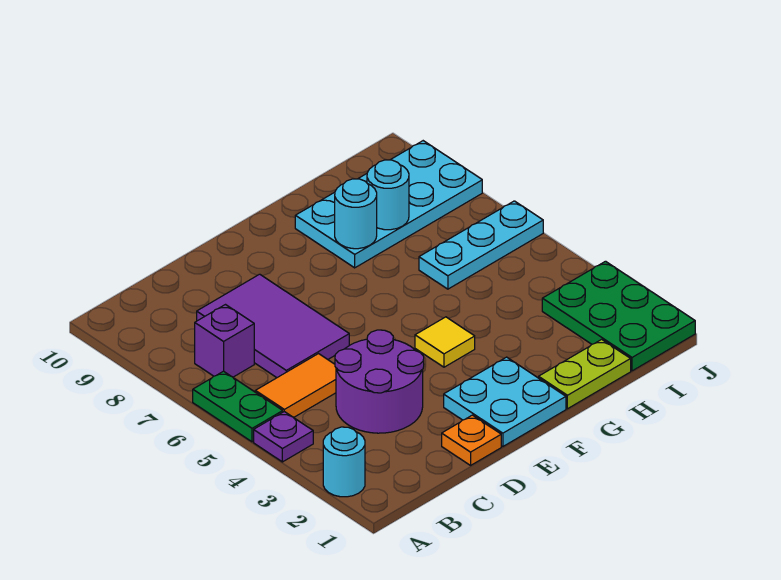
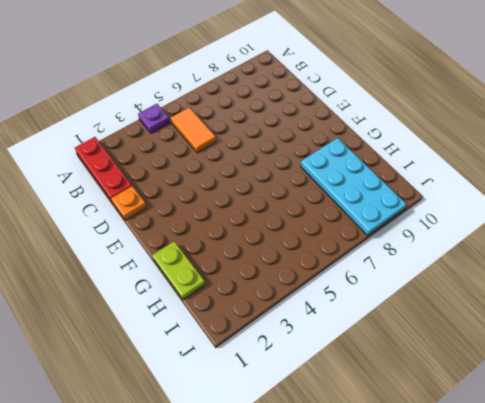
red plate A1:C1 level 1 -> none
none -> cyan round brick A2 level 1
none -> green plate A5:A6 level 1
none -> purple brick B7 level 1

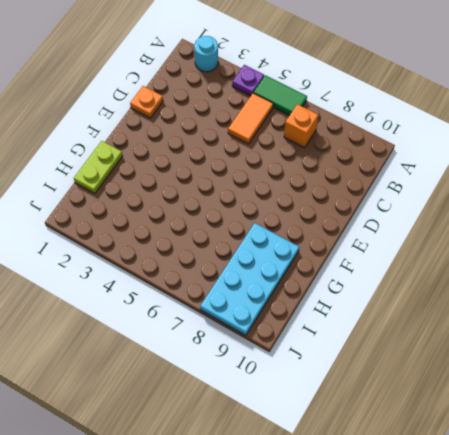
green tile A5:A6 level 1 -> green plate A5:A6 level 1
orange brick B7 level 1 -> purple brick B7 level 1
none -> purple round brick C3:D4 level 1
none -> purple tile C6:D8 level 1
none -> cyan plate E1:F2 level 1

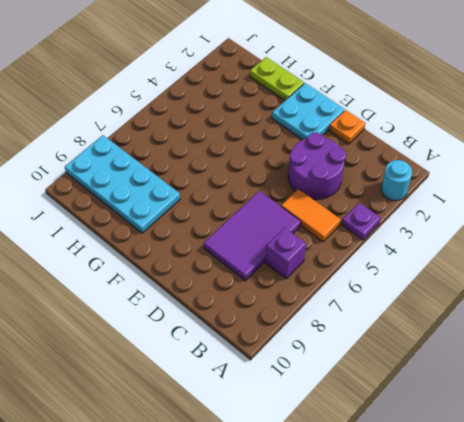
none -> green plate A5:A6 level 1
none -> yellow tile F4 level 1
none -> cyan plate H6:J6 level 1

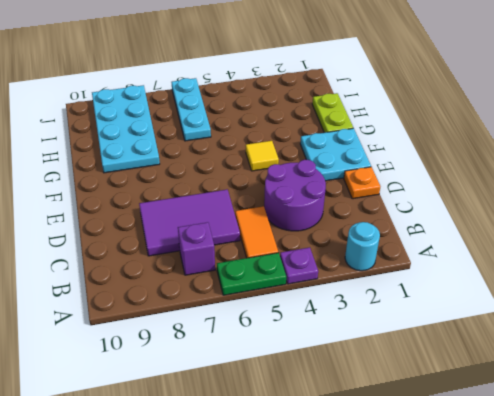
none -> green plate I1:J3 level 1
none -> cyan round brick G8 level 2
none -> cyan round brick H8 level 2

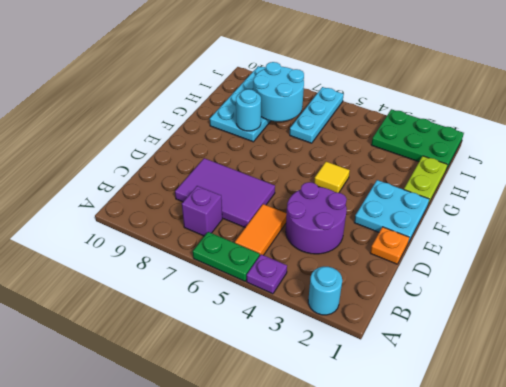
cyan round brick H7:I8 level 2 -> cyan round brick H8 level 2

